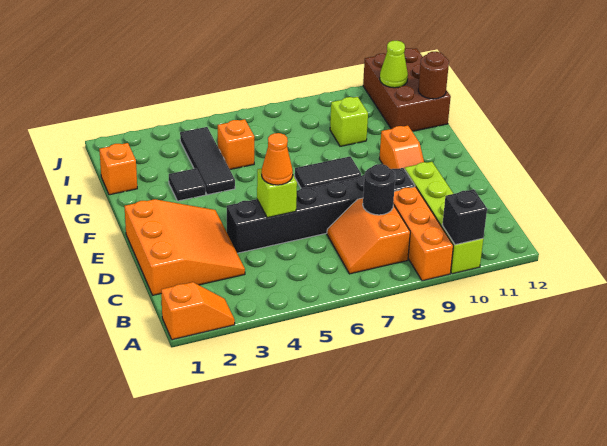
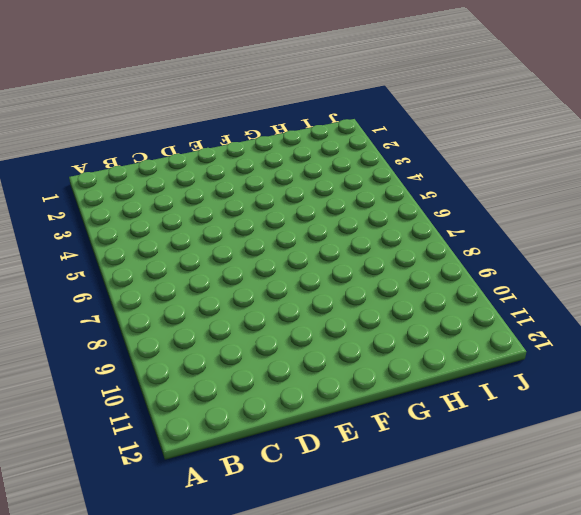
none -> orange slope A1:A2 level 1 top 1
none -> orange brick A9:C9 level 1
none -> lime brick A10:D10 level 1

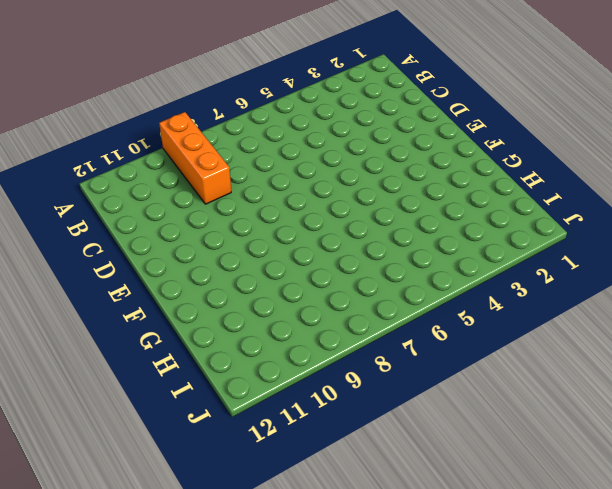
none -> orange slope A1:A2 level 1 top 1
none -> lime brick A10:D10 level 1
none -> orange slope B7:C8 level 1 top 8

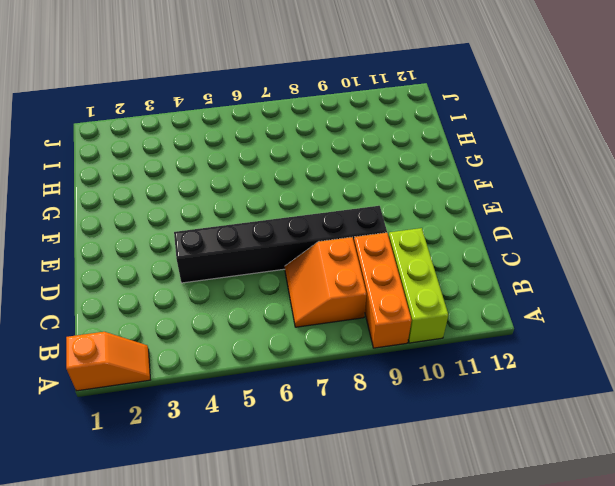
lime brick A10:C10 level 1 -> lime brick A10:D10 level 1
none -> orange slope C1:E3 level 1 top 1
none -> orange slope E10:F10 level 1 top F
none -> black tile F7:F8 level 1

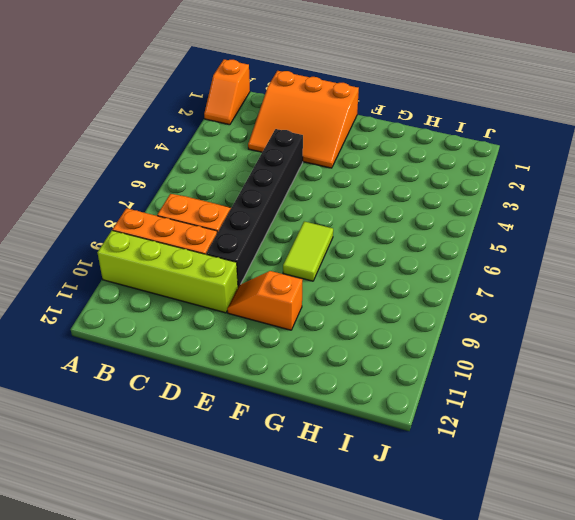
lime tile F7:F8 level 1 -> black tile F7:F8 level 1
none -> black tile G3 level 1
none -> black tile G4:I4 level 1
none -> orange brick H1 level 1

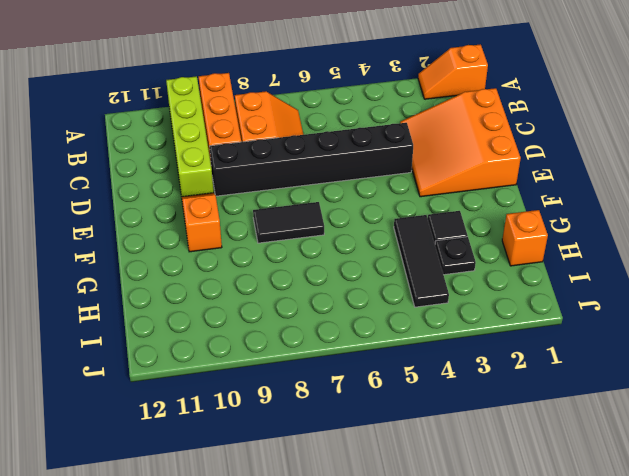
black plate H3 level 1 -> none
none -> orange brick H5 level 1
none -> lime brick H9 level 1
none -> brown brick H11:J12 level 1

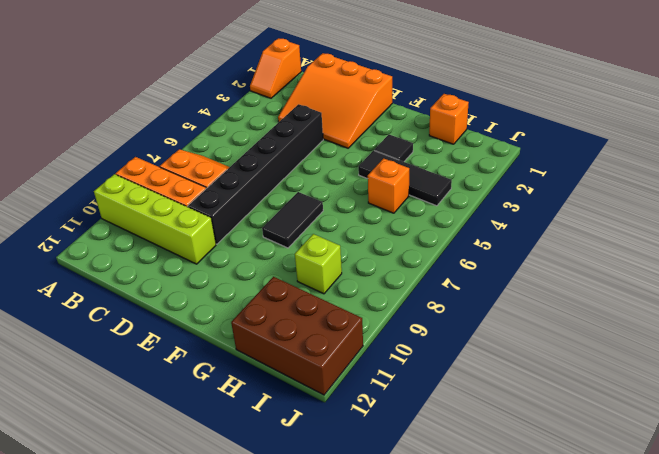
none -> orange slope E10:F10 level 1 top F
none -> black brick A10 level 2
none -> black round brick C8 level 2

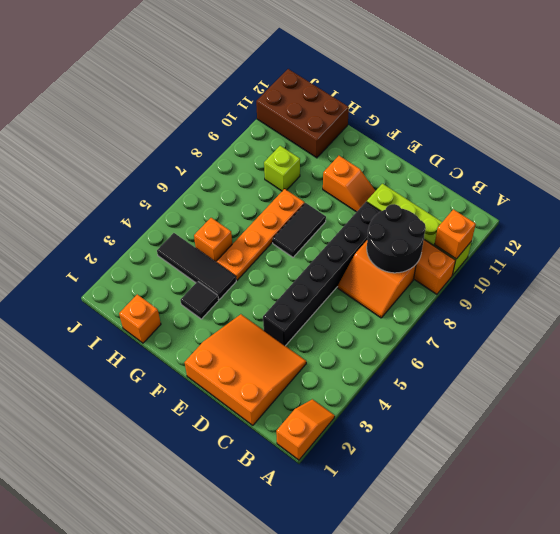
orange brick A10 level 2 -> black brick A10 level 2
black round brick B8:C9 level 2 -> black round brick C8 level 2
orange plate G5:G8 level 1 -> none
none -> lime brick D5 level 2
none -> brown round brick H12 level 2
none -> lime cone I11 level 2

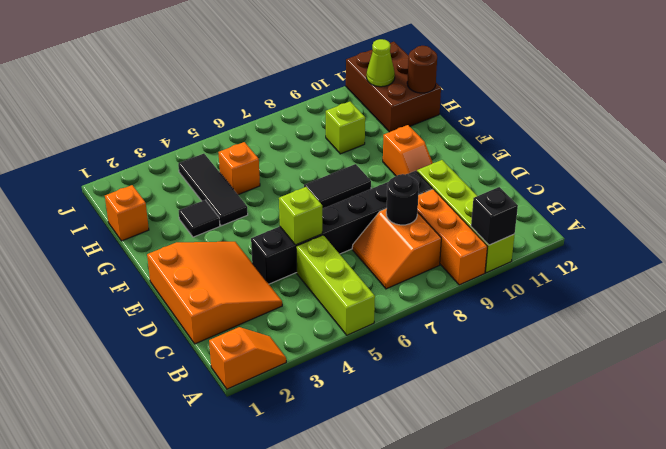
lime brick A5:C5 level 1 -> none
none -> orange cone D5 level 3

